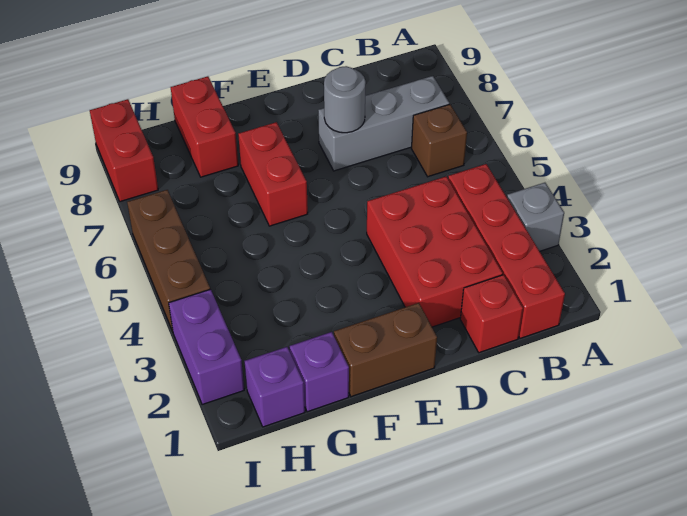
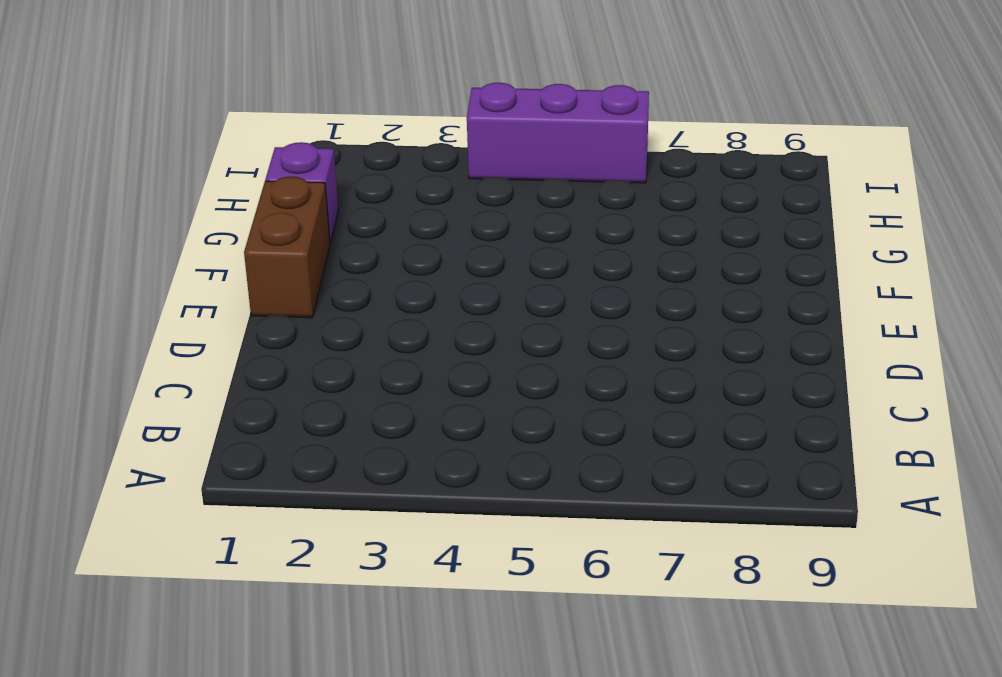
purple brick I4:I6 level 1 -> brown brick I4:I6 level 1
none -> grey brick A3 level 1
none -> red brick B1:B4 level 1
none -> brown brick B6 level 1

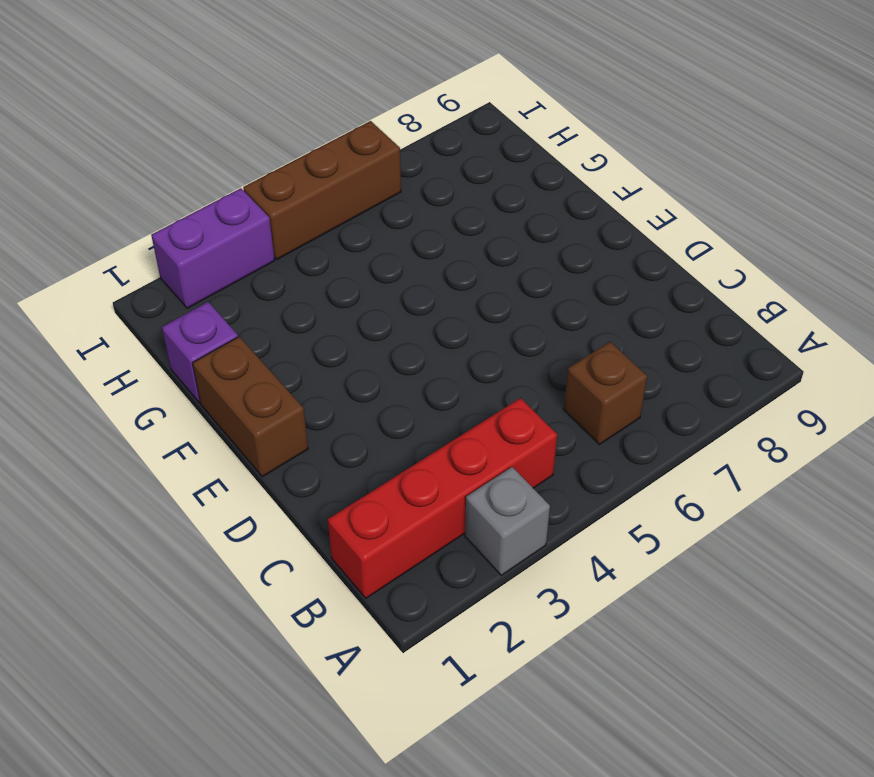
none -> grey brick B7:D7 level 1
none -> red brick C1 level 1
none -> red brick C2:D4 level 1

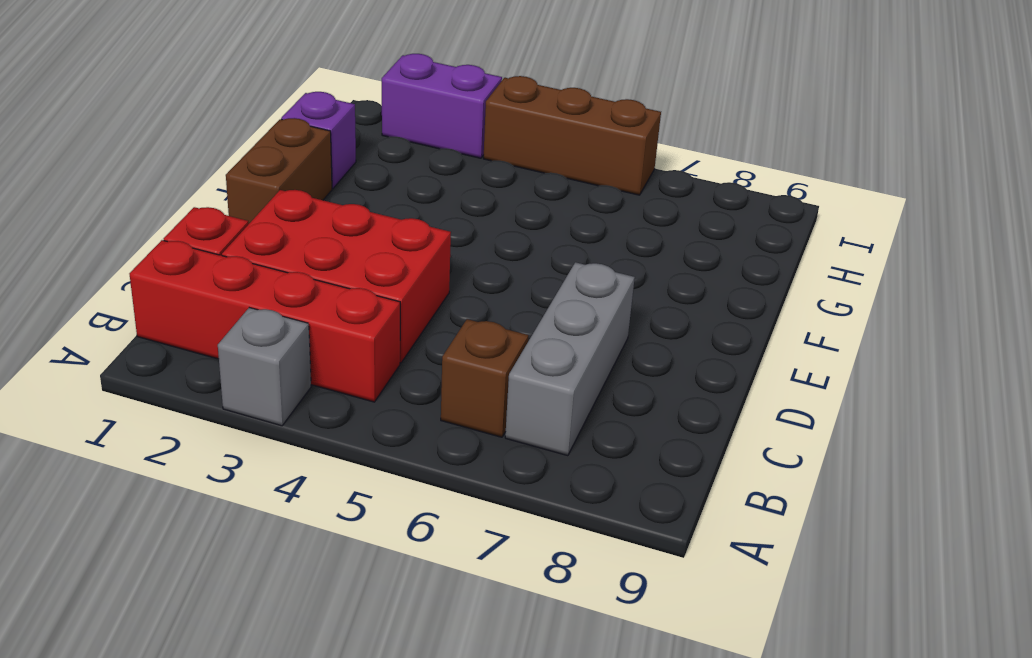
none -> red brick F6:F7 level 1
none -> red brick G8:G9 level 1
none -> purple brick H1 level 1

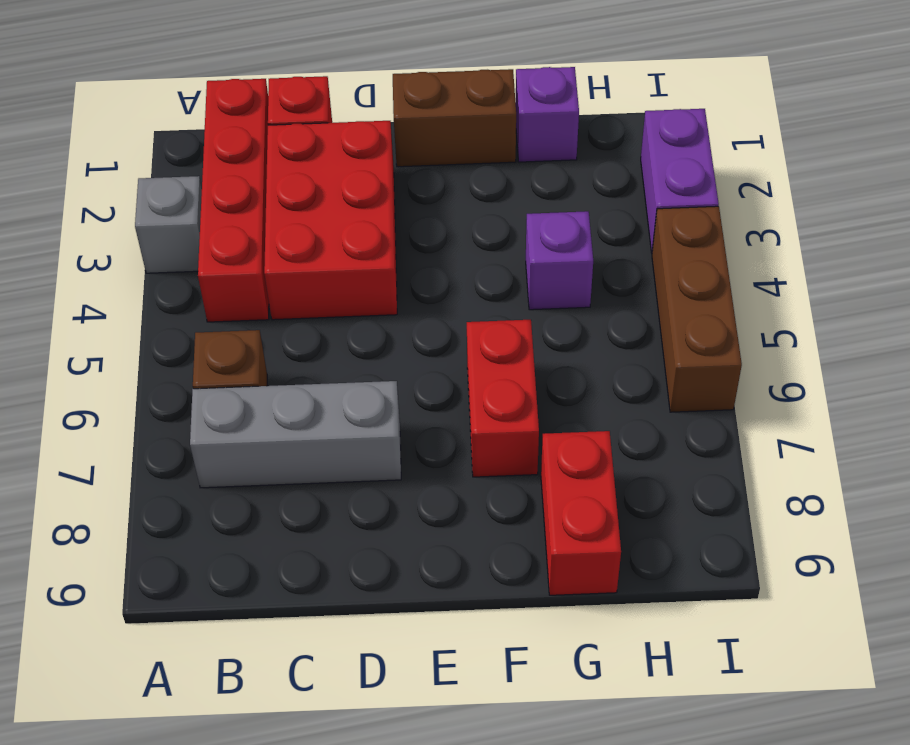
purple brick G4 level 1 -> purple brick H1 level 1
none -> red brick I8:I9 level 1
none -> grey round brick D7 level 2

